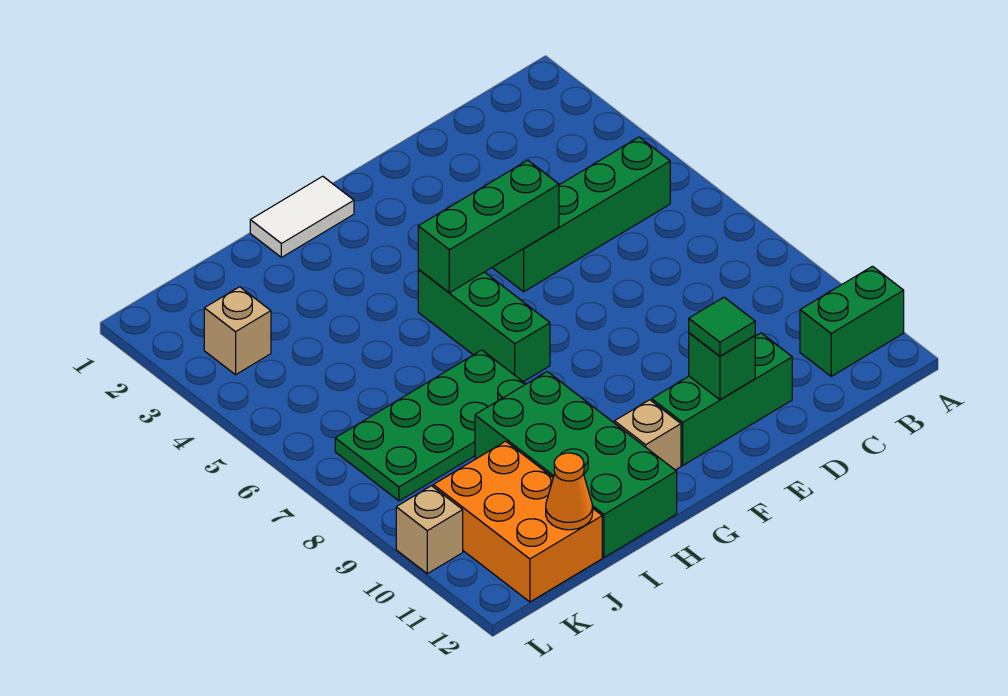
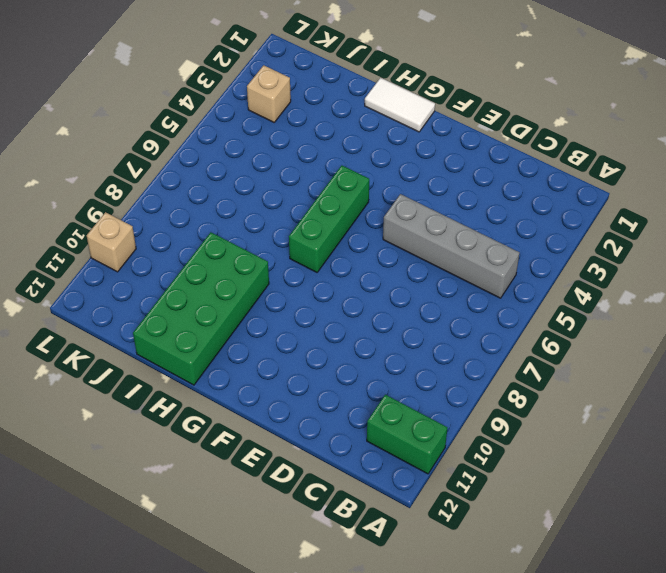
grey brick B5:E5 level 1 -> green brick B5:E5 level 1
none -> green brick D11:F11 level 1
none -> tan brick G11 level 1
none -> green plate H7:K8 level 1

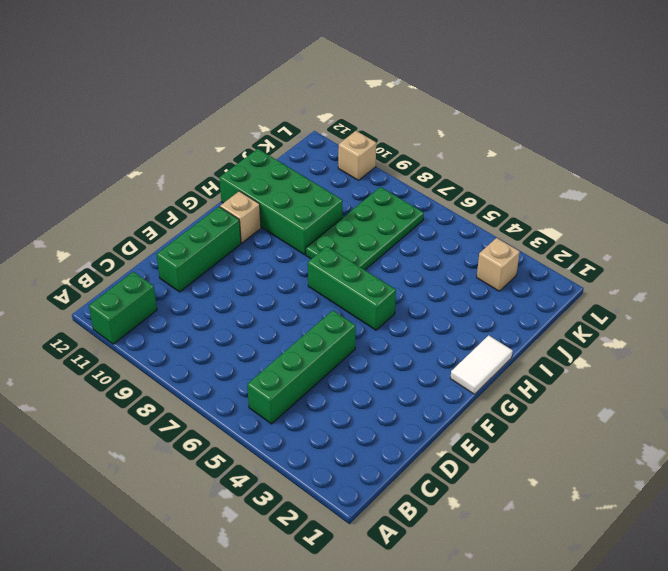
none -> orange brick J10:K12 level 1
none -> green brick E5:G5 level 2
none -> green brick E11 level 2

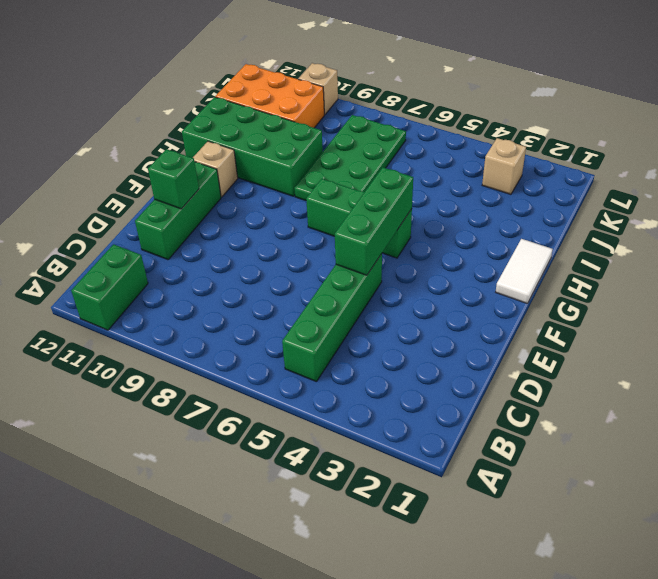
none -> orange cone J12 level 2
none -> green tile E11 level 3

